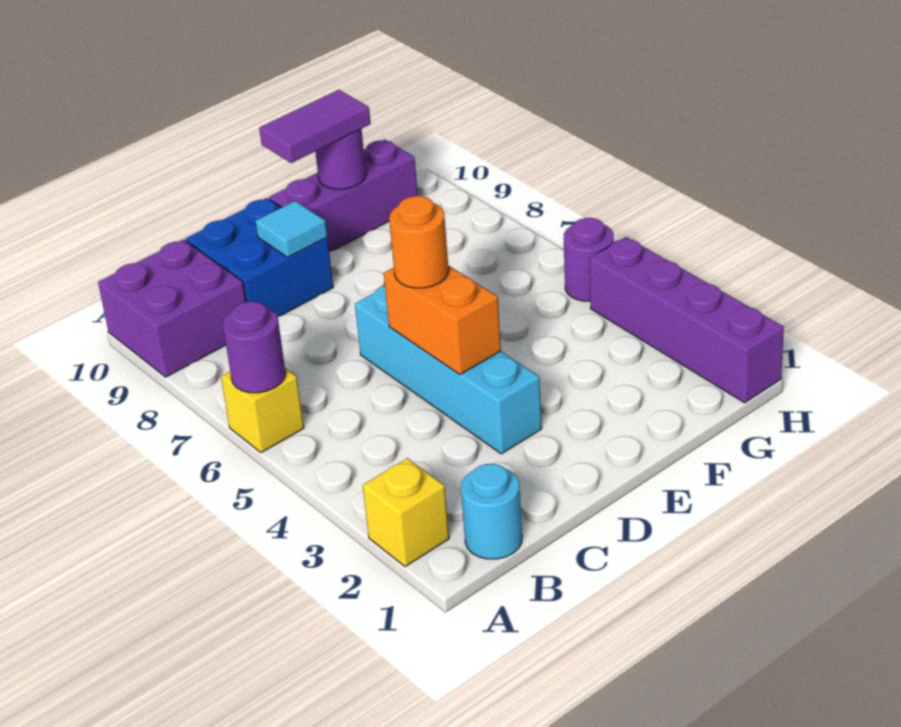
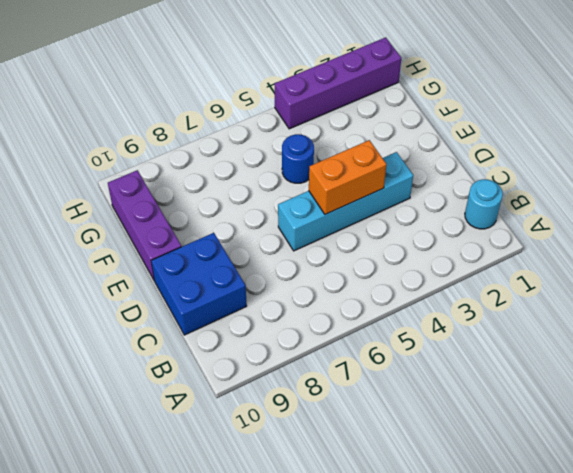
blue round brick F5 level 1 -> none
none -> yellow brick A2 level 1
none -> yellow brick A6 level 1
none -> purple brick A9:B10 level 1

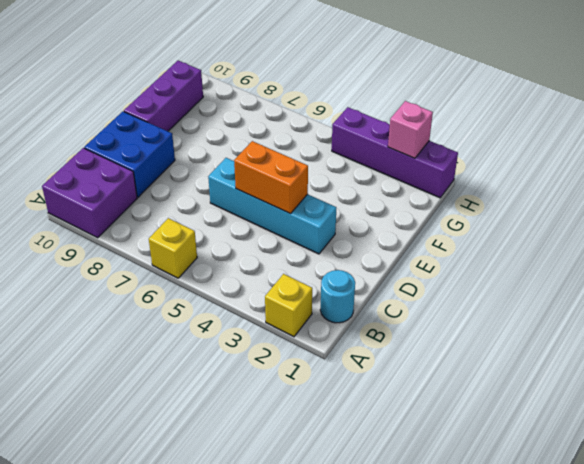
pink brick H2 level 2 -> none
none -> purple round brick H5 level 1
none -> purple round brick A6 level 2
none -> cyan tile D9 level 2

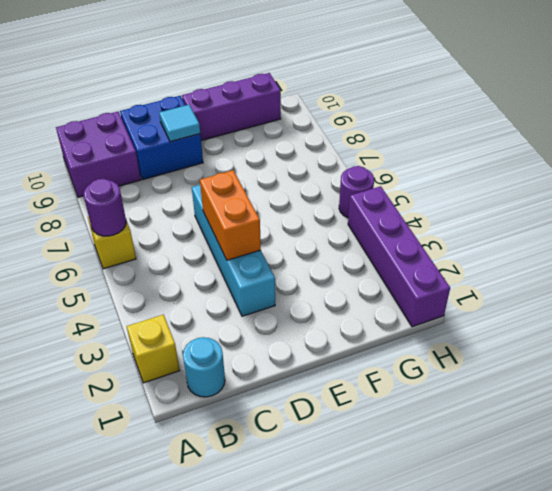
none -> purple round brick F10 level 2
none -> orange round brick D5 level 3
none -> purple tile E10:F10 level 3

